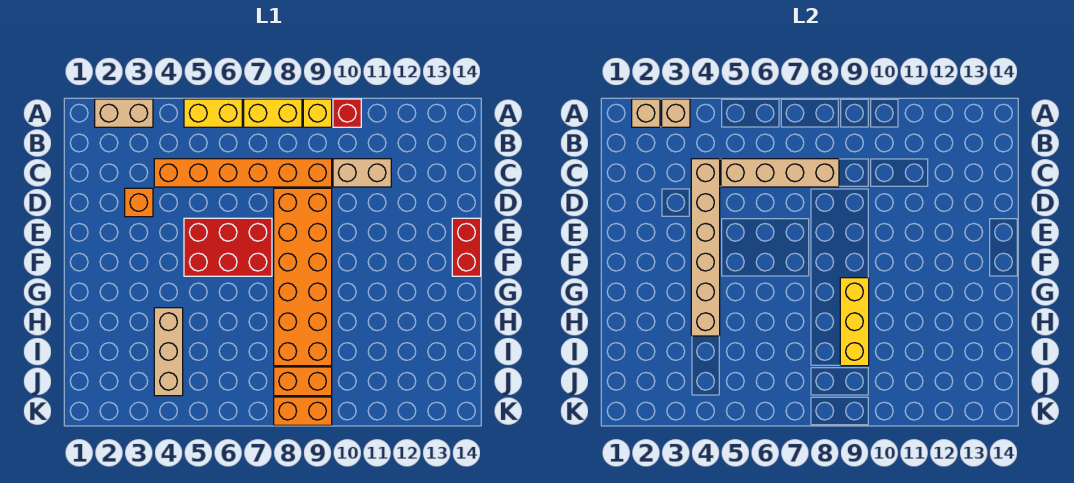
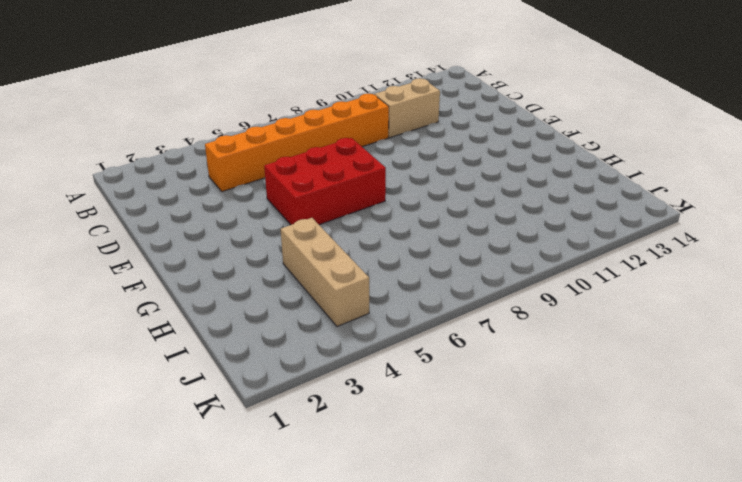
none -> tan brick A2:A3 level 1
none -> yellow brick A5:A6 level 1
none -> yellow brick A7:A8 level 1

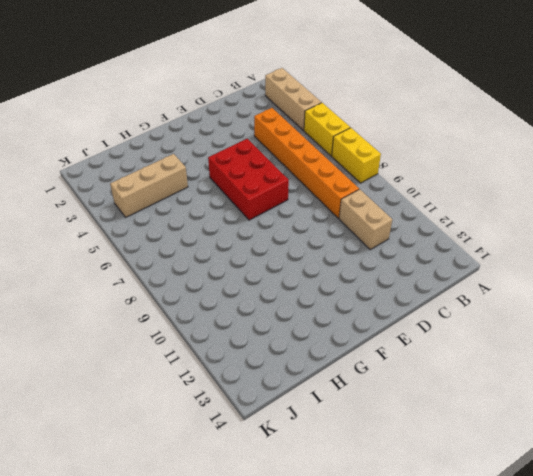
tan brick A2:A4 level 1 -> tan brick A2:A3 level 1
none -> yellow brick A9 level 1
none -> red brick A10 level 1
none -> orange brick D3 level 1

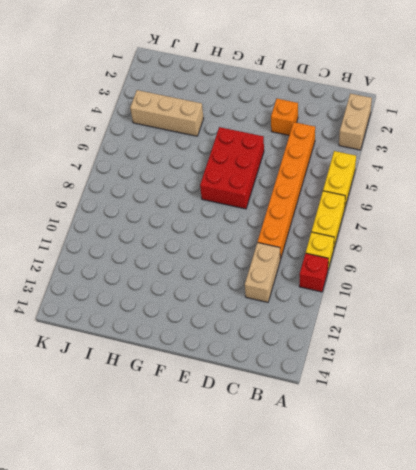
none -> orange brick D8:I9 level 1
none -> red brick E14:F14 level 1
none -> orange brick J8:J9 level 1

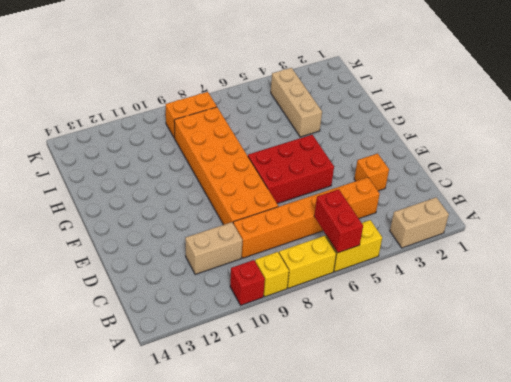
red brick A6:B6 level 2 -> red brick E14:F14 level 1
none -> orange brick K8:K9 level 1
none -> tan brick A2 level 2
none -> tan brick A3 level 2

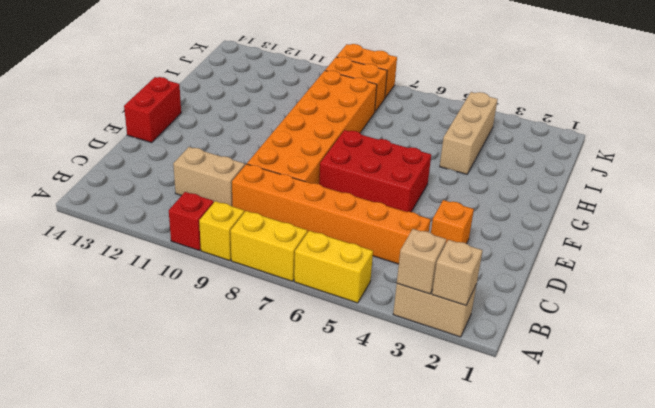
none -> tan brick C4:H4 level 2
none -> tan brick C5:C8 level 2
none -> yellow brick G9:I9 level 2

